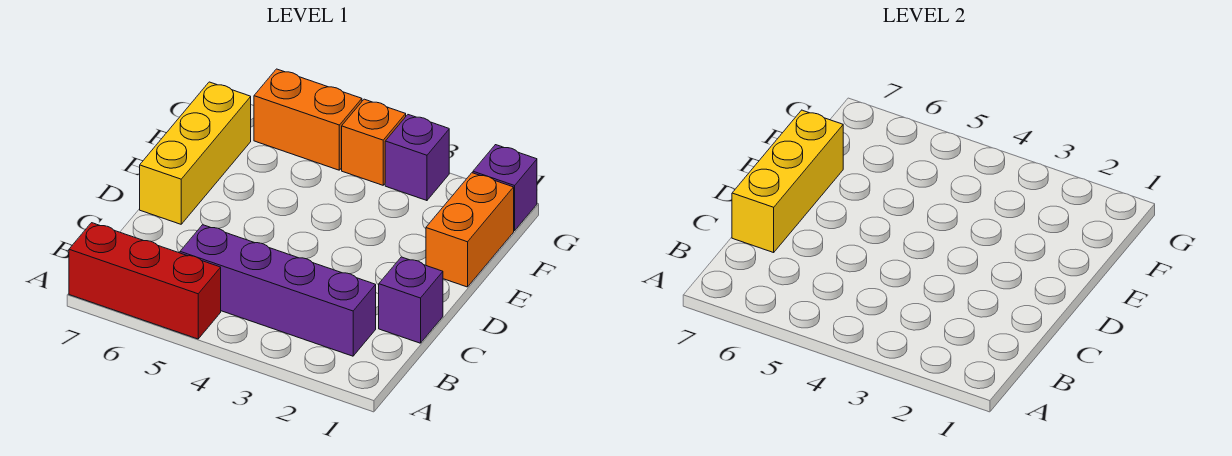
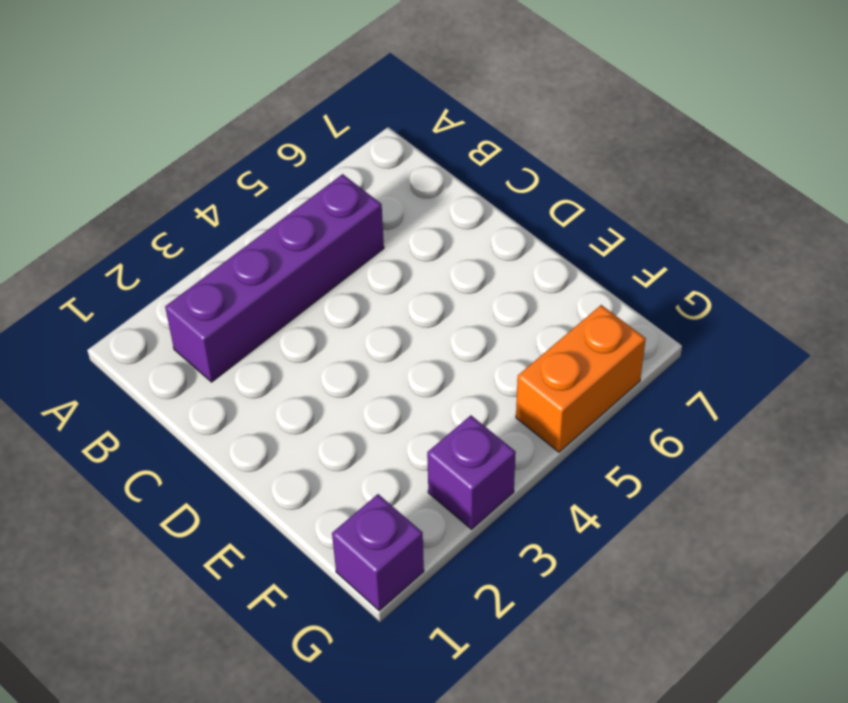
none -> red brick A5:A7 level 1
none -> purple brick C1 level 1

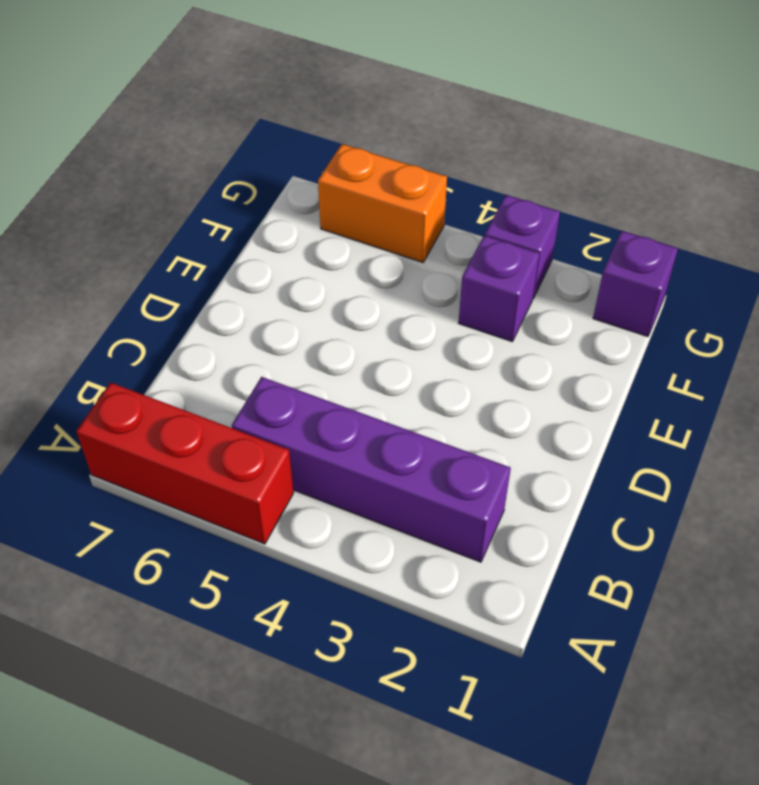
purple brick F3 level 1 -> purple brick C1 level 1
none -> yellow brick D7:F7 level 1
none -> orange brick E1:F1 level 1

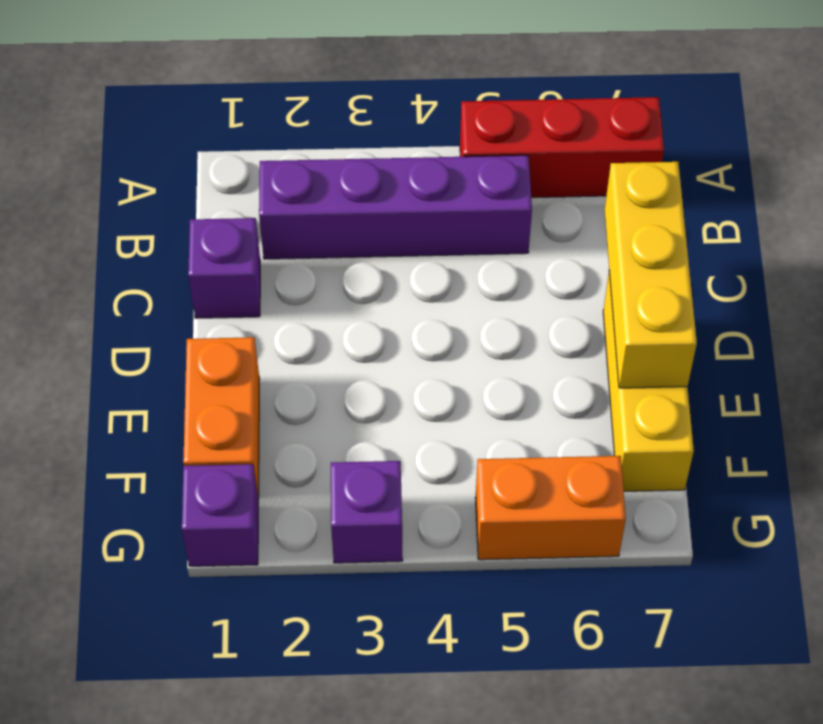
none -> orange brick G4 level 1

